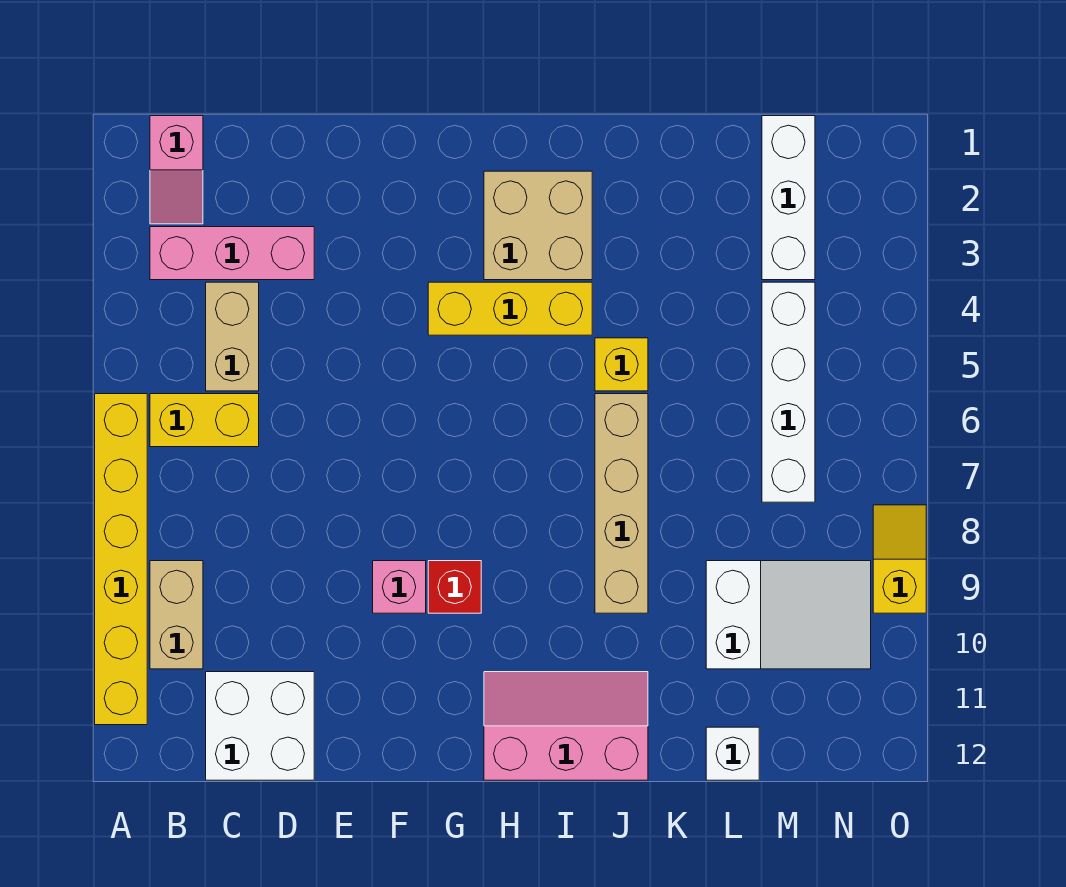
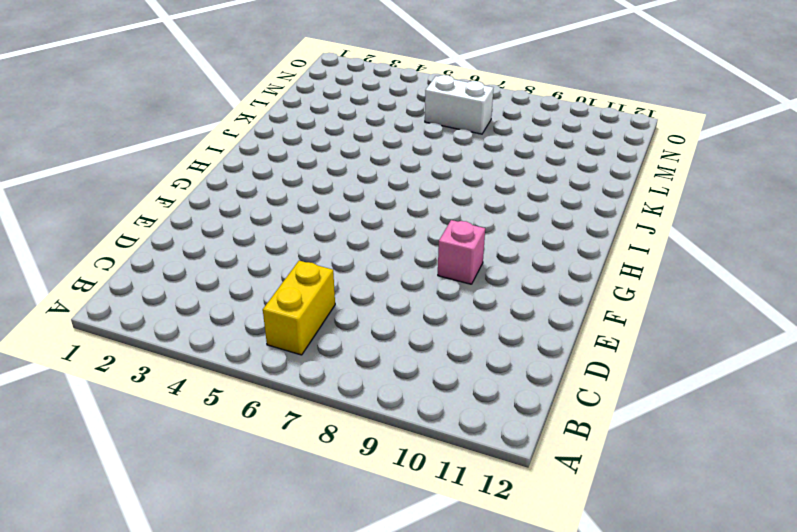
white brick M6:M7 level 1 -> white brick M4:M7 level 1
none -> yellow brick A6:A11 level 1
none -> pink slope B1:B2 level 1 top 1
none -> pink brick B3:D3 level 1

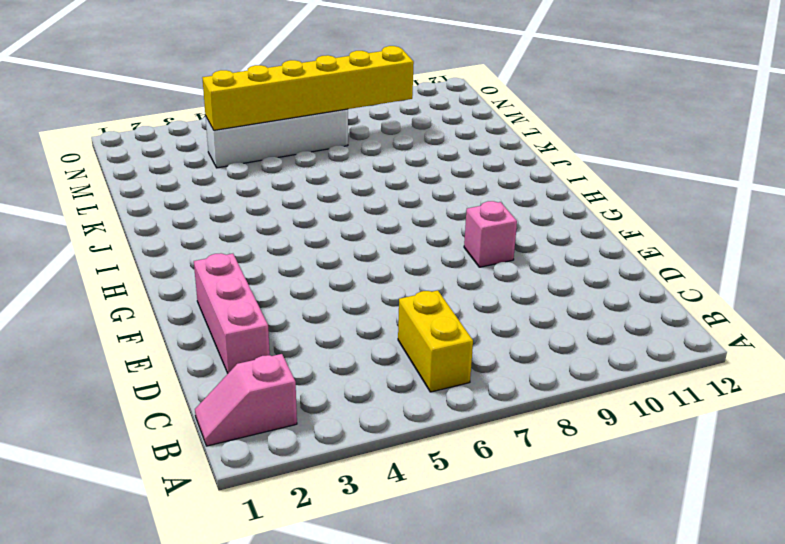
pink slope B1:B2 level 1 top 2 -> pink slope B1:B2 level 1 top 1
pink brick D2:F2 level 1 -> pink brick B3:D3 level 1
yellow brick M4:M9 level 2 -> yellow brick A6:A11 level 1
none -> tan brick B9:B10 level 1
none -> tan brick C4:C5 level 1
none -> white brick C11:D12 level 1

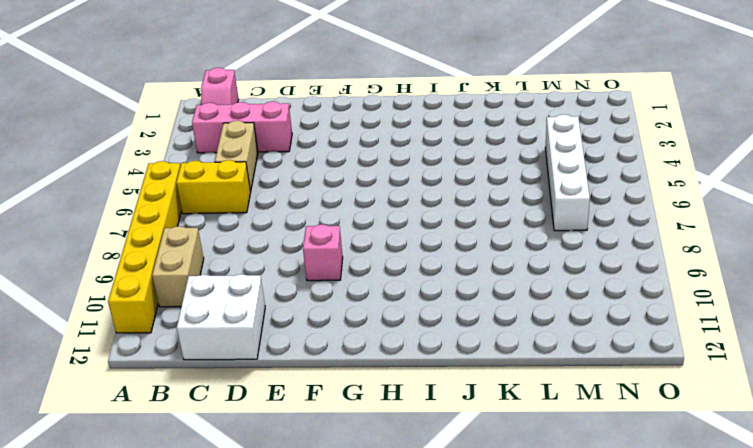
none -> yellow brick G4:I4 level 1
none -> red brick G9 level 1
none -> tan brick H2:I3 level 1

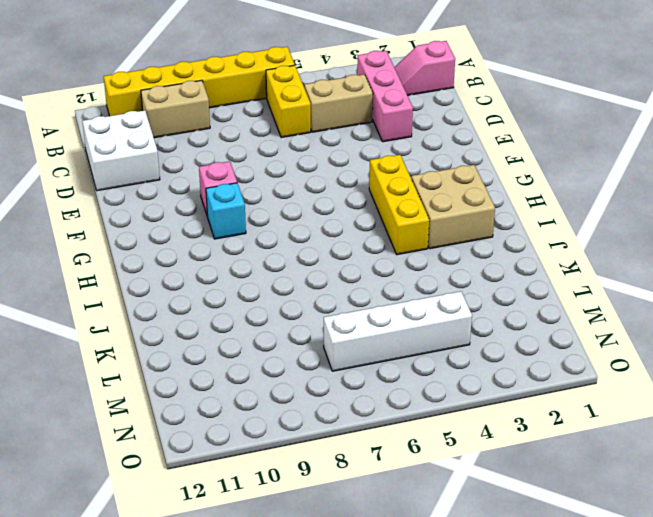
cyan brick G9 level 1 -> red brick G9 level 1
none -> pink slope H11:J12 level 1 top 12
none -> yellow brick J5 level 1
none -> tan brick J6:J9 level 1

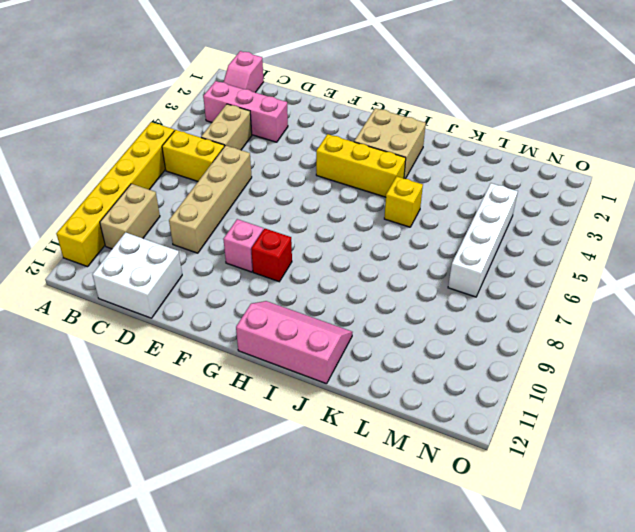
tan brick D6:D9 level 1 -> tan brick J6:J9 level 1
none -> white slope L9:N10 level 1 top L
none -> white brick L12 level 1
none -> white brick M1:M3 level 1

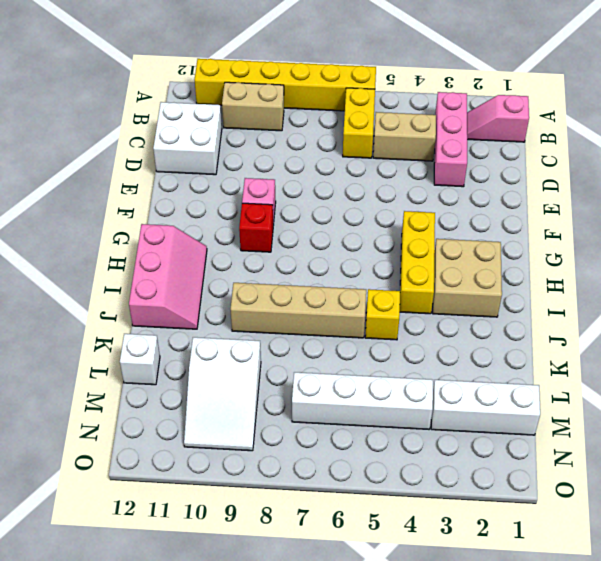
none -> yellow slope O8:O9 level 1 top 9

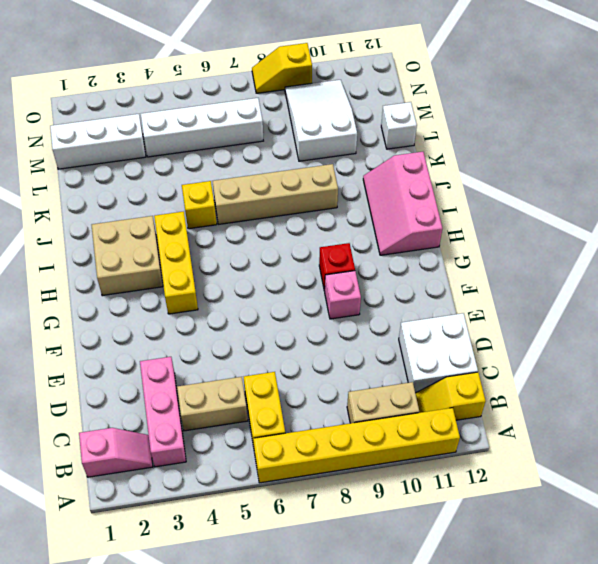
yellow slope B11:B12 level 1 top 12 -> none

